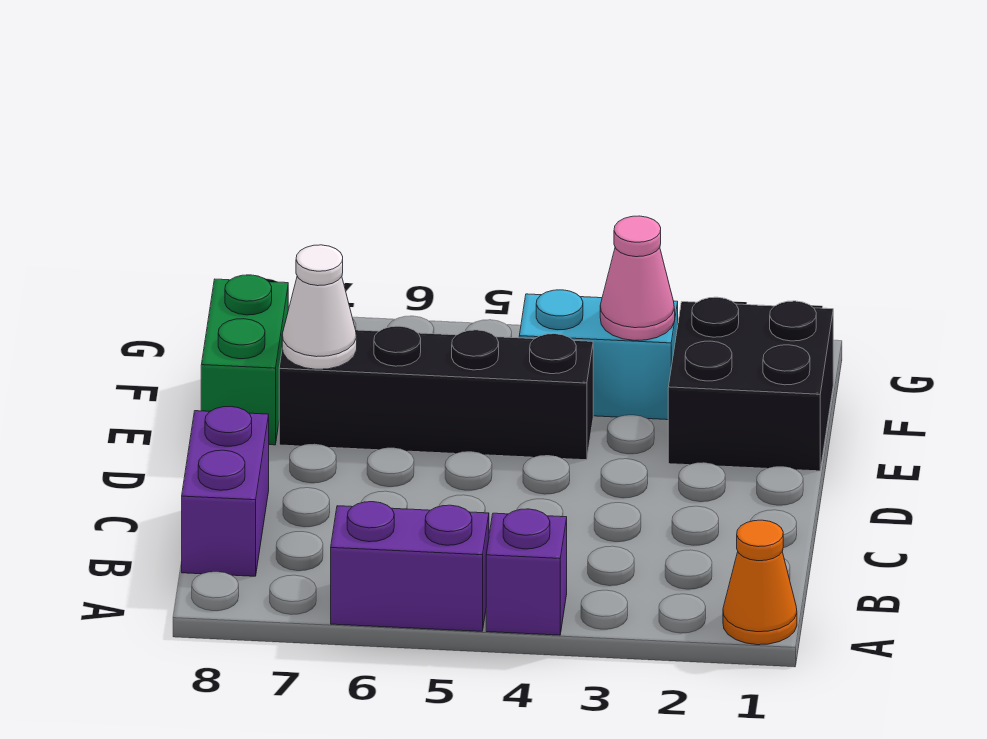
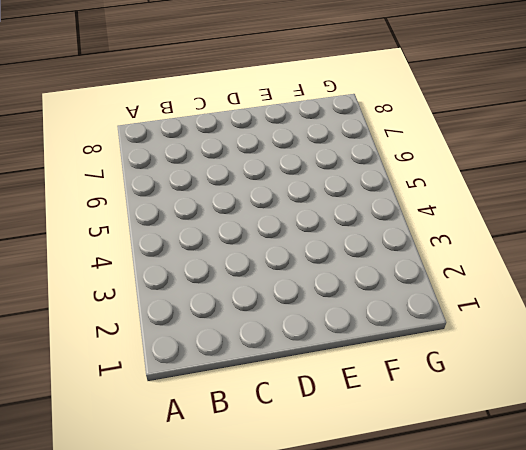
none -> orange cone A1 level 1
none -> purple brick A4 level 1

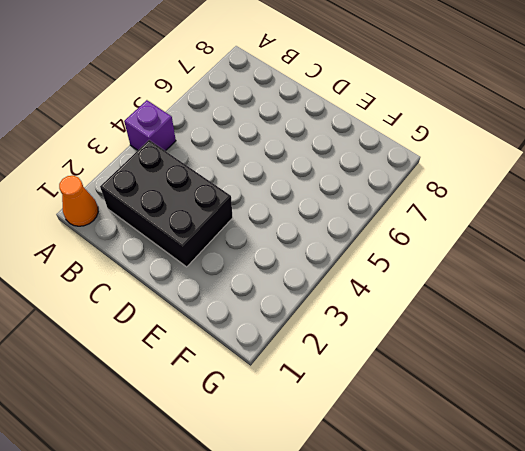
black brick B2:D3 level 1 -> none
none -> purple brick A5:A6 level 1
none -> purple brick B8:C8 level 1

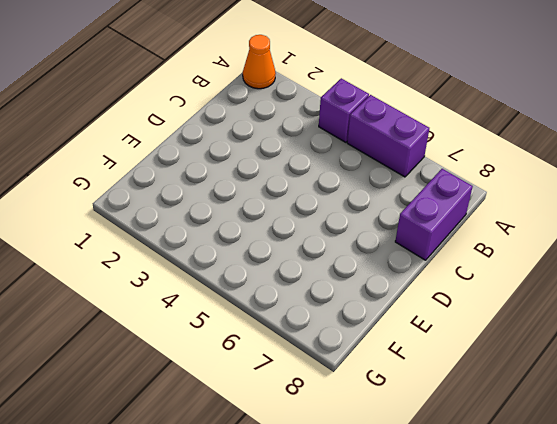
none -> black brick E1:F2 level 1
none -> black brick E4:E7 level 1

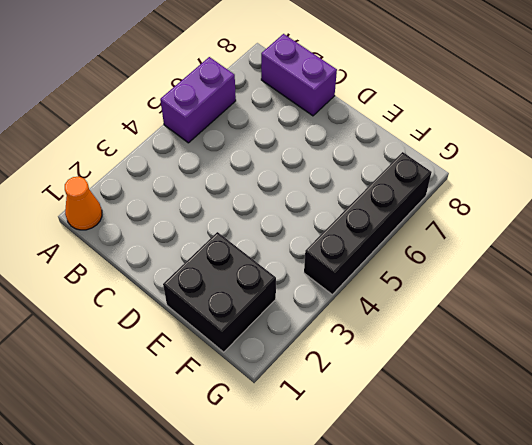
black brick G4:G7 level 1 -> black brick E4:E7 level 1
none -> purple brick A4 level 1
none -> green brick E8:F8 level 1

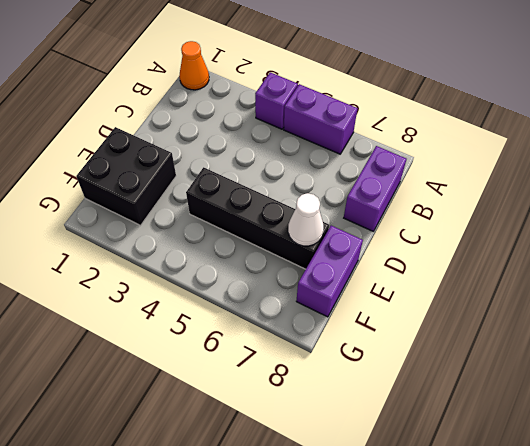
purple brick E8:F8 level 1 -> green brick E8:F8 level 1
none -> cyan brick F3:F4 level 1
none -> pink cone F3 level 2

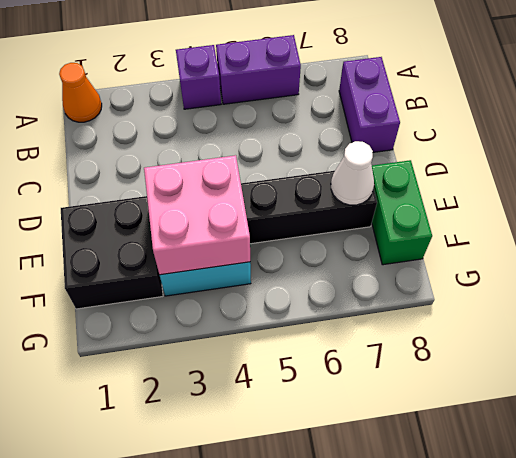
pink brick E3:F4 level 2 -> pink cone F3 level 2

